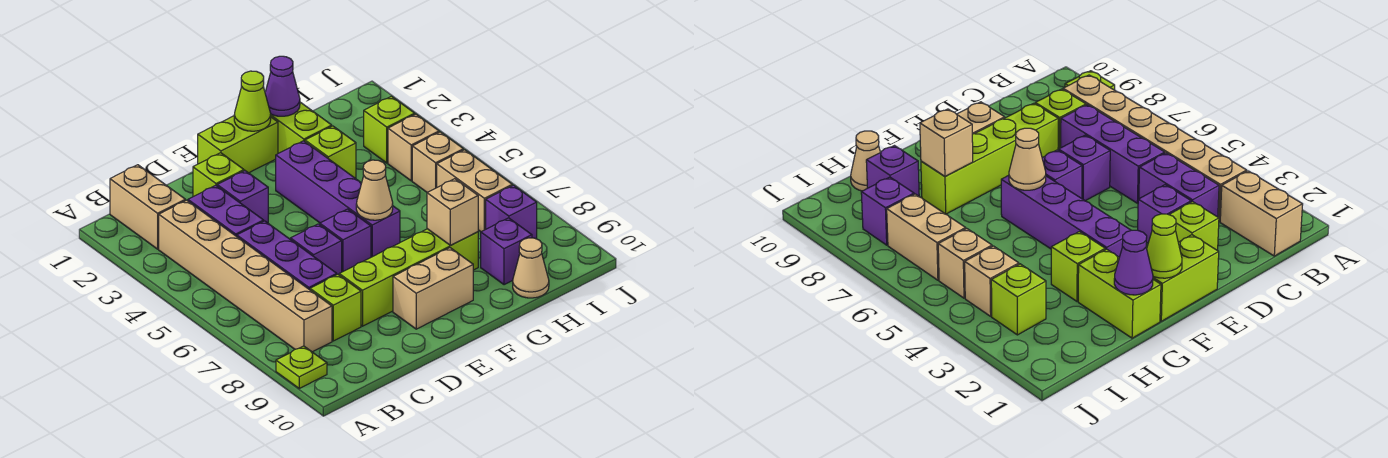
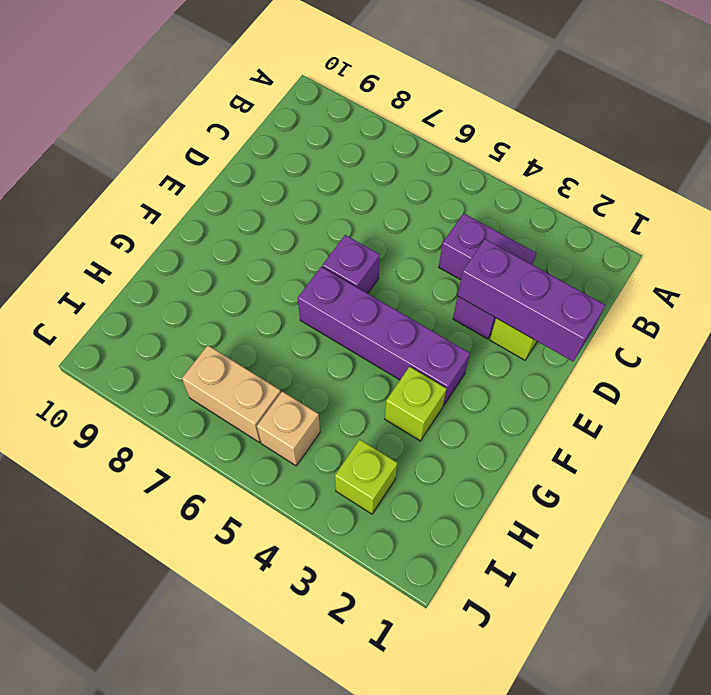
purple brick D1:D3 level 2 -> purple brick C5:C7 level 1
none -> lime plate A9 level 1
none -> tan brick B1:B2 level 1
none -> tan brick B3:B8 level 1

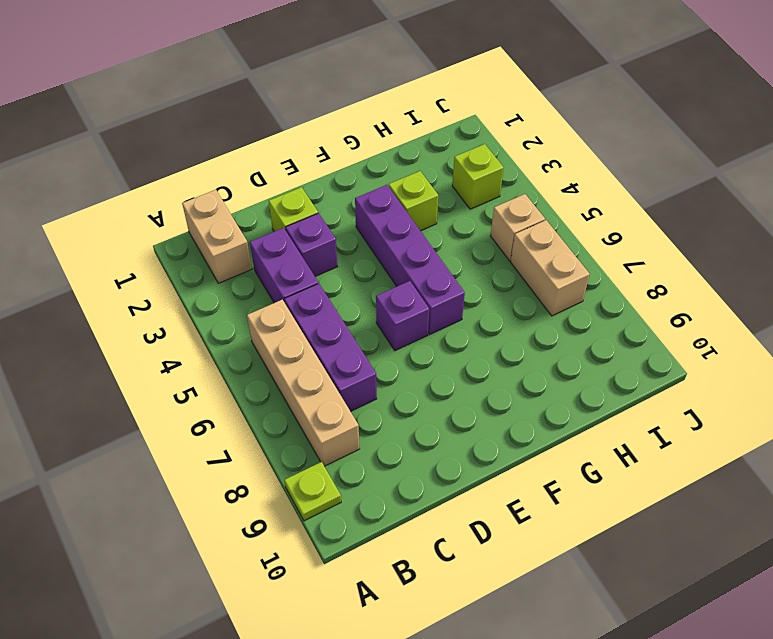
tan brick B5:B8 level 1 -> tan brick B3:B8 level 1
none -> lime brick C8 level 1
none -> purple brick D6 level 1
none -> lime brick D8:G8 level 1

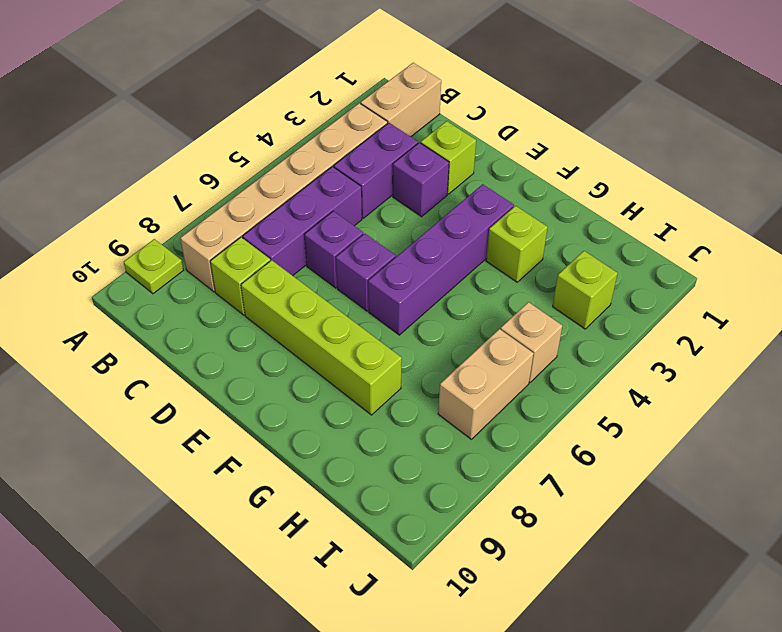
none -> lime brick E1:F1 level 1
none -> tan brick E9:F9 level 1
none -> lime brick G1:G2 level 1

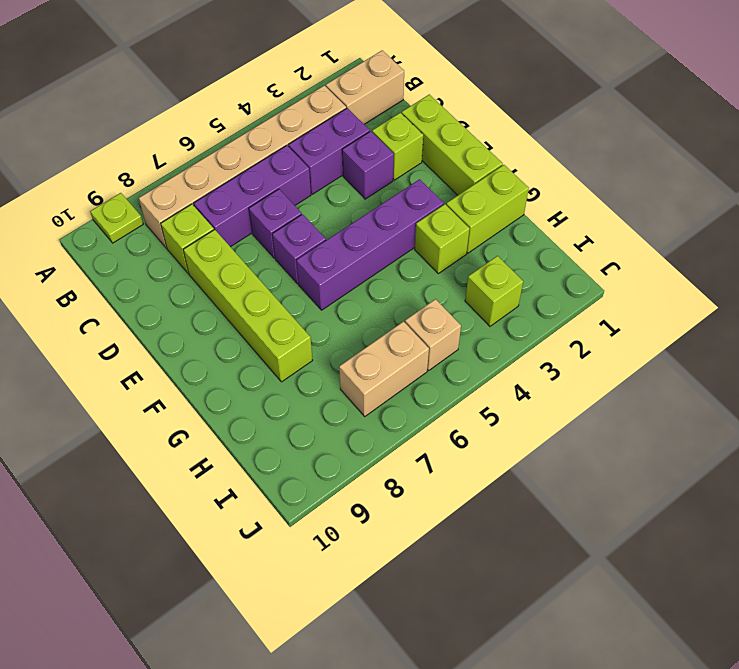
lime brick D1:F1 level 1 -> lime brick E1:F1 level 1
none -> tan brick E9:F9 level 1
none -> purple brick H9 level 1
none -> tan cone H10 level 1

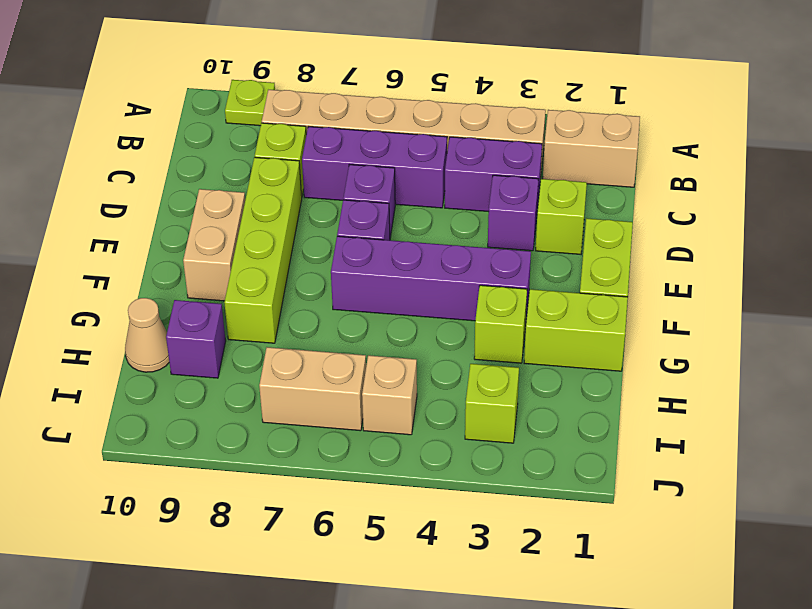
none -> tan brick I4 level 1
none -> purple brick I8 level 1
none -> lime cone F1 level 2

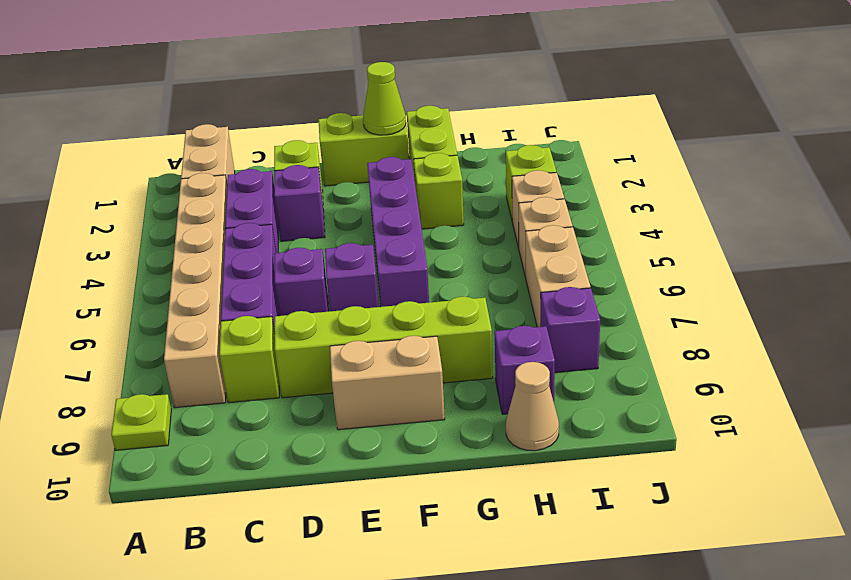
none -> tan cone F6 level 2
none -> purple cone G1 level 2
none -> tan brick G8 level 2

